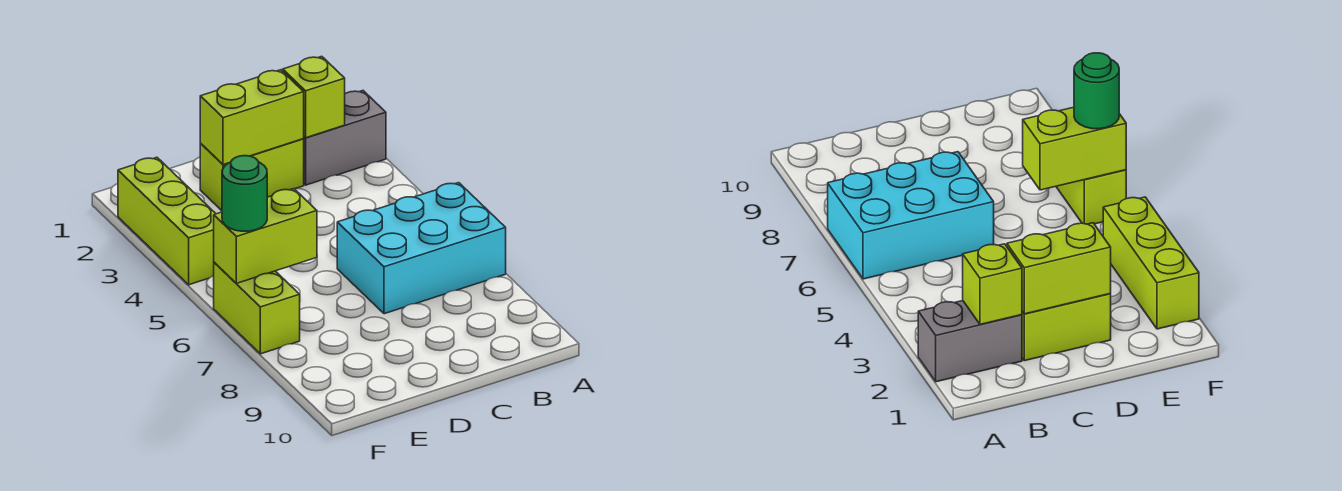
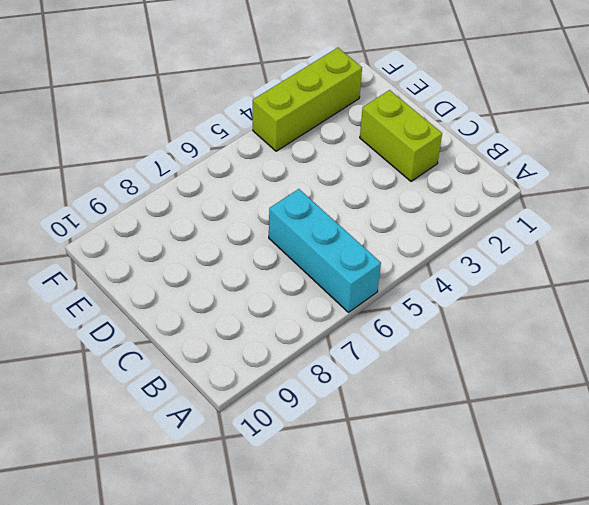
cyan brick A6:C6 level 1 -> cyan brick A6:C7 level 1
none -> grey brick A2:B2 level 1
none -> lime brick F6:F7 level 1

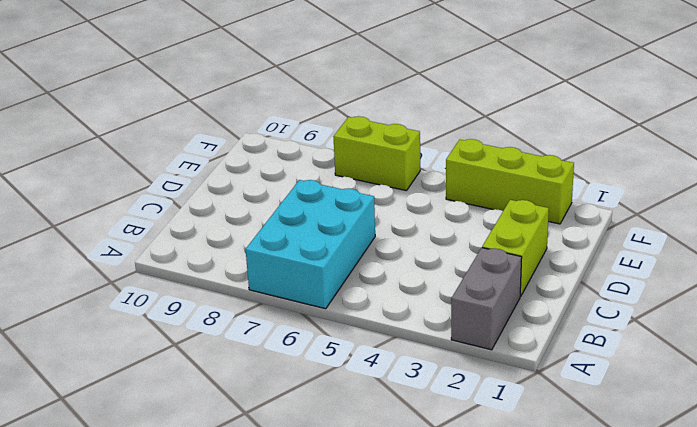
none -> lime brick B2 level 2
none -> lime brick C2:D2 level 2

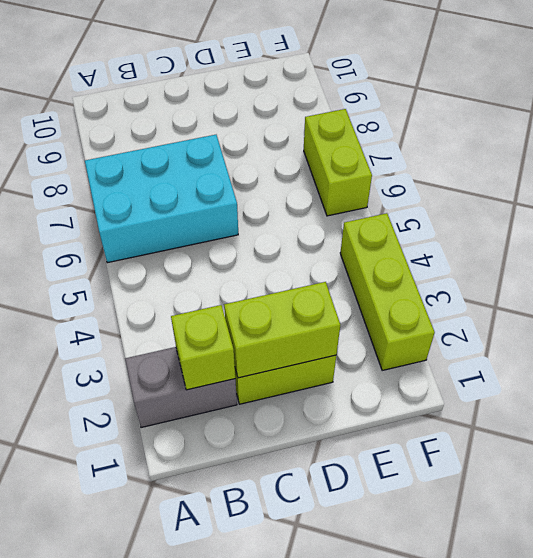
none -> lime brick E6:F6 level 2
none -> green round brick F6 level 3

